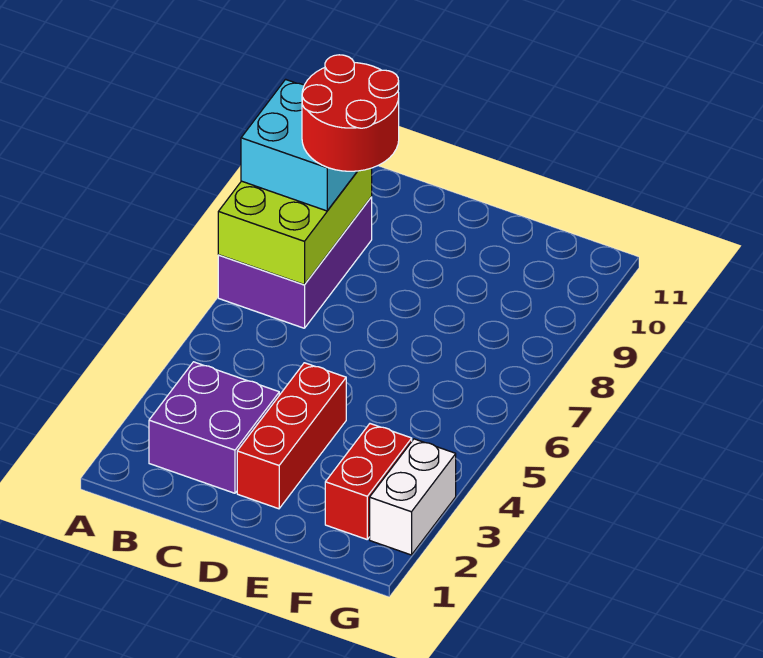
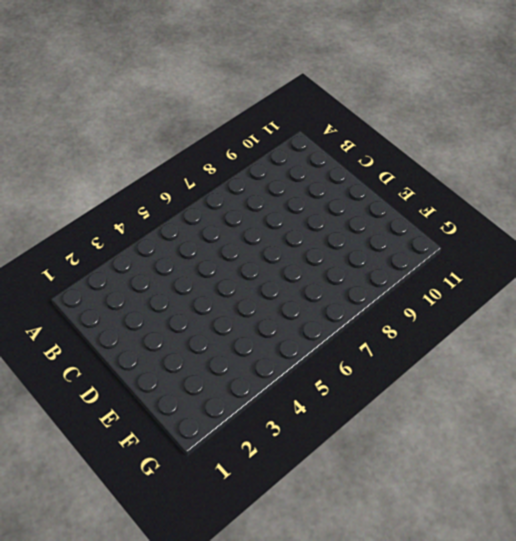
none -> purple brick A7:B9 level 1
none -> purple brick B2:C3 level 1

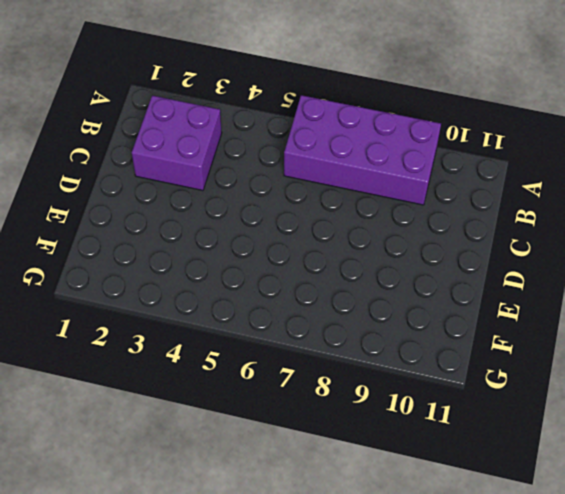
purple brick A6:B9 level 1 -> purple brick A7:B9 level 1
none -> red brick D2:D4 level 1
none -> red brick F2:F3 level 1

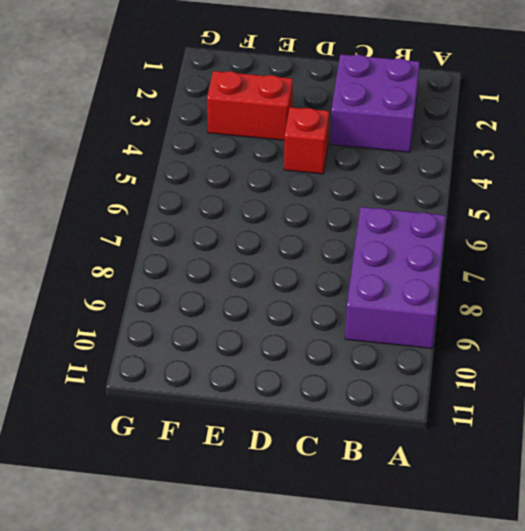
red brick D4 level 1 -> red brick D2:D4 level 1
red brick E3:F3 level 1 -> red brick F2:F3 level 1
none -> white brick G2:G3 level 1
none -> lime brick A7:B9 level 2

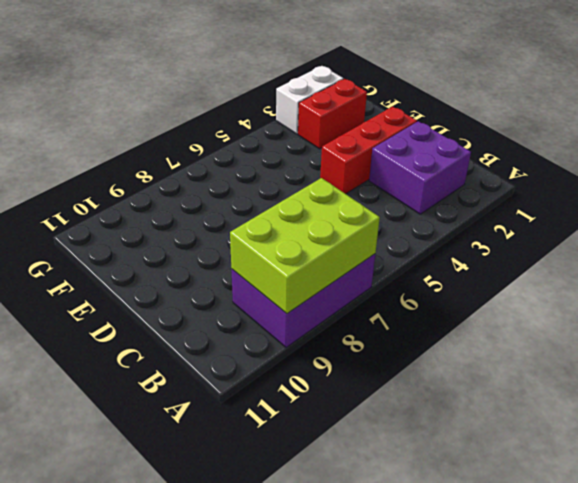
none -> cyan brick A8:B9 level 3
none -> red round brick B8:C9 level 4

